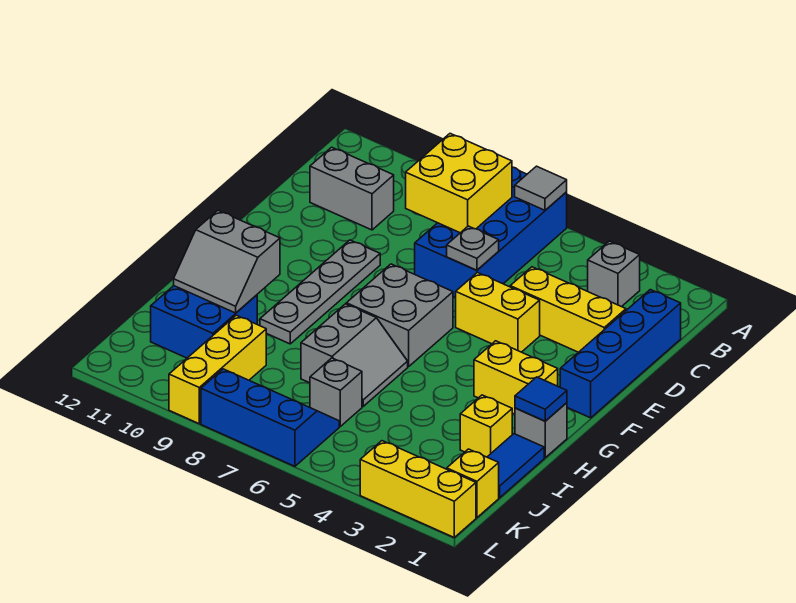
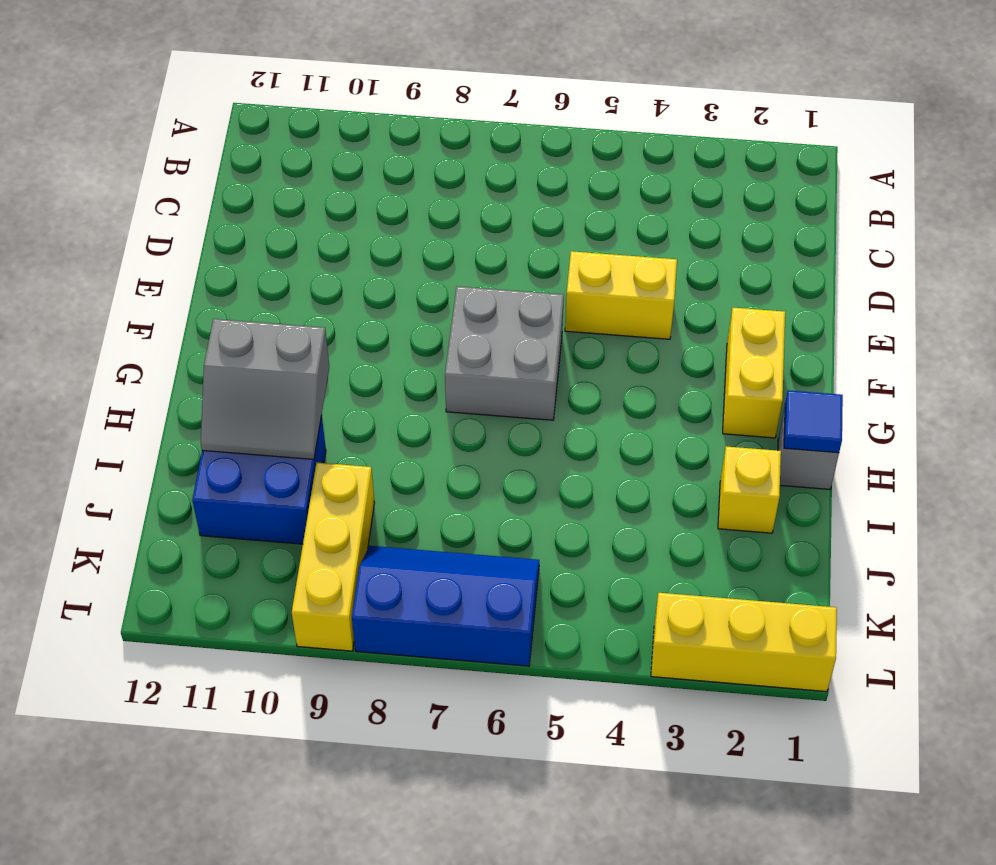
yellow brick F2:G2 level 1 -> yellow brick G2:G3 level 1
none -> blue brick A6:D7 level 1
none -> grey brick B3 level 1
none -> blue brick C1:F1 level 1

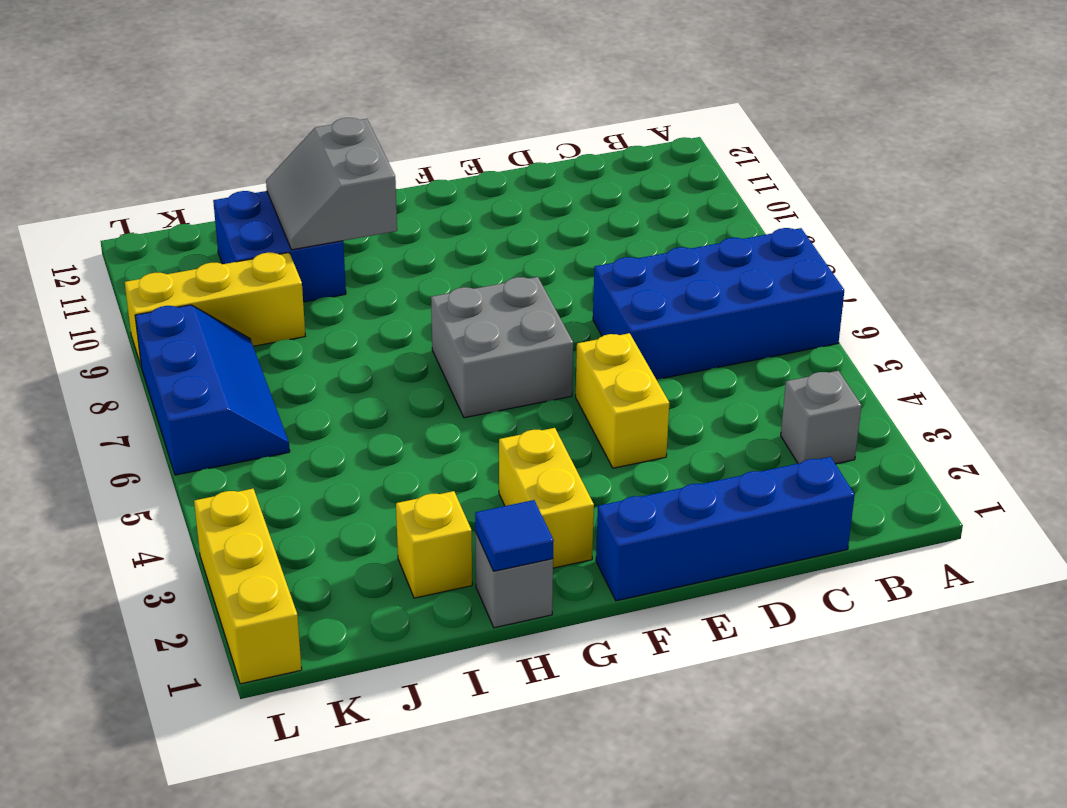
none -> grey brick C10:C11 level 1
none -> yellow brick D2:D4 level 1
none -> grey plate E9:H9 level 1

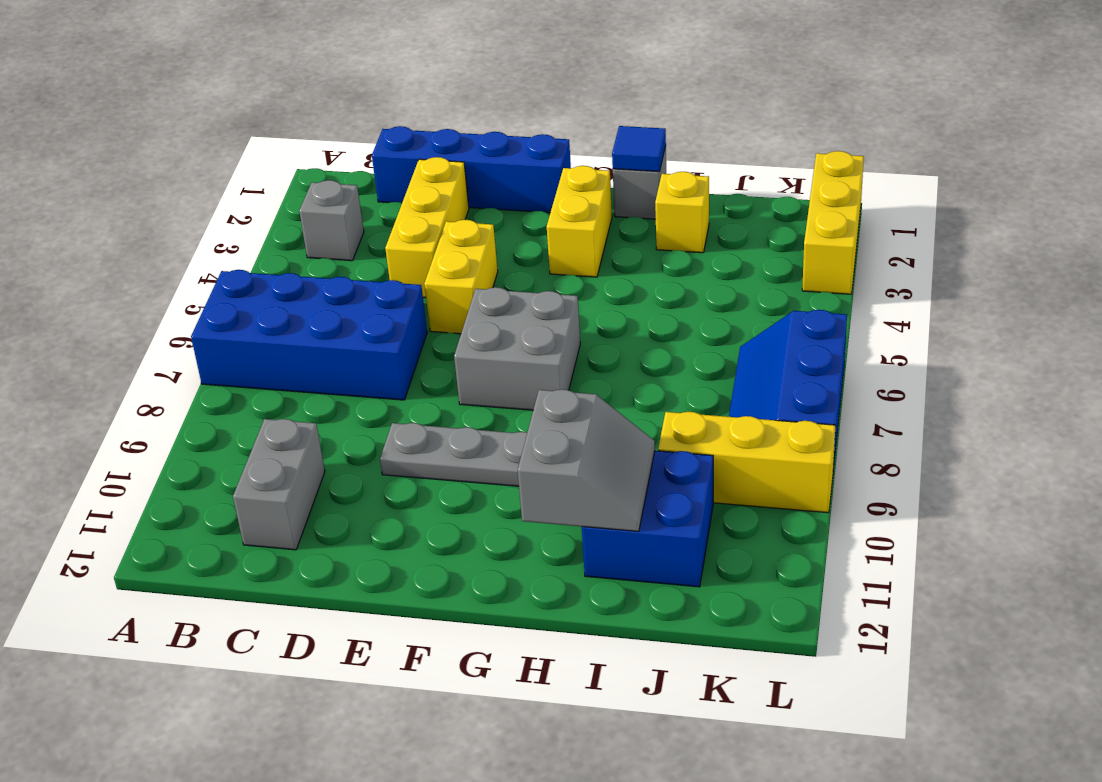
none -> grey slope H6:I7 level 1 top 7
none -> blue tile I1:J1 level 1
none -> grey brick J6 level 1

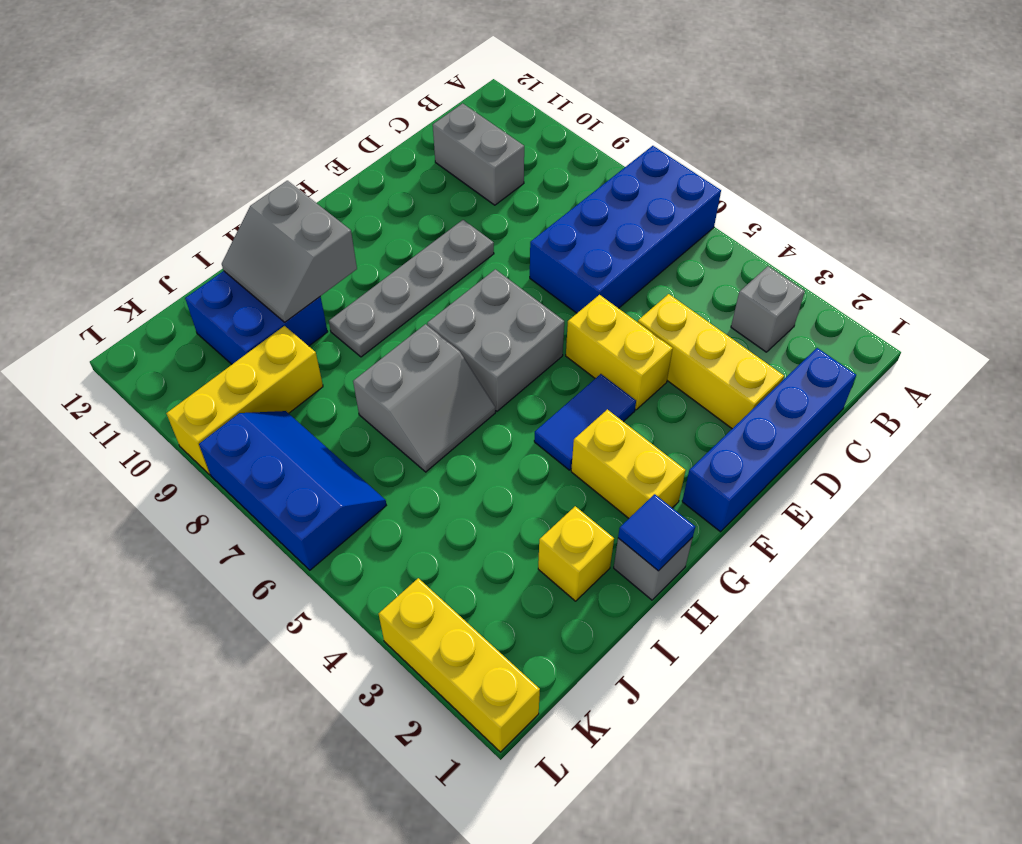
blue tile F4:G4 level 1 -> blue tile I1:J1 level 1
none -> grey brick J6 level 1
none -> yellow brick K1 level 1
none -> grey tile A6 level 2

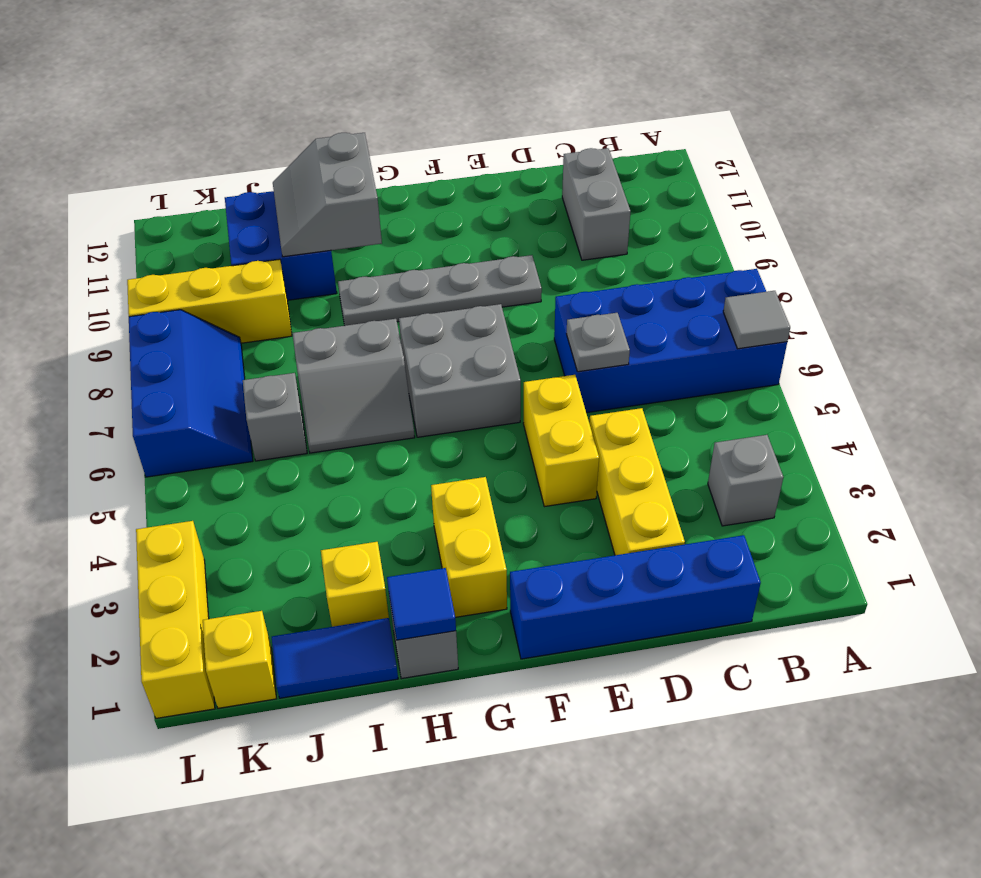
none -> yellow brick B7:C8 level 2

